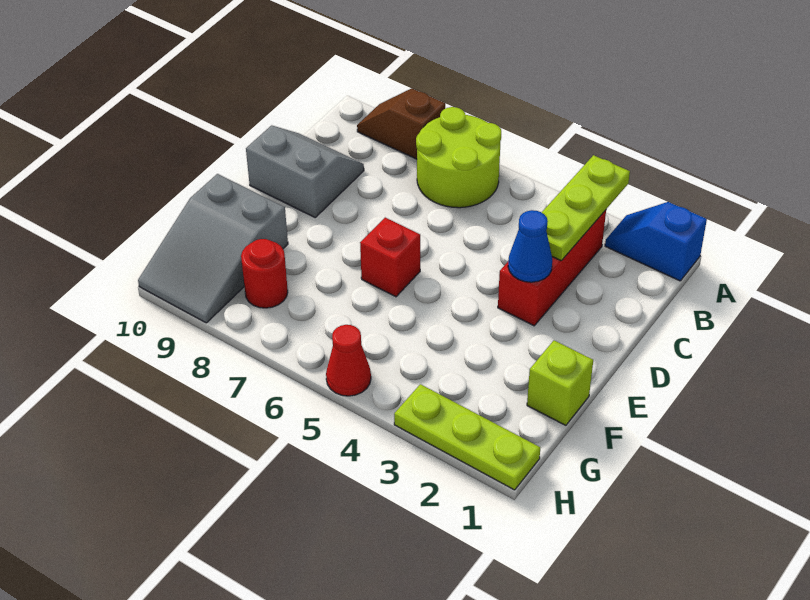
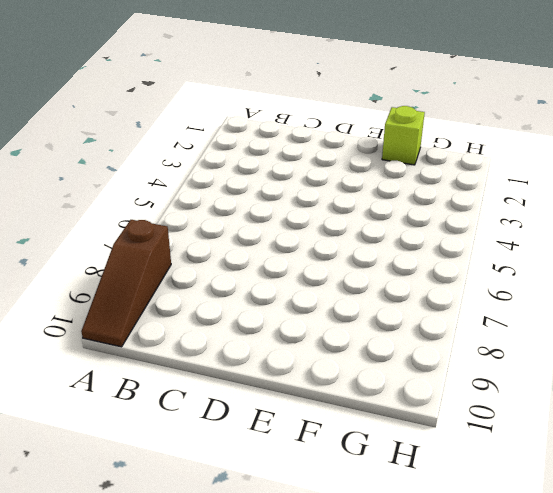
brown slope A8:A10 level 1 top 8 -> brown slope A8:A9 level 1 top 8
none -> blue slope A1:A2 level 1 top 1
none -> lime round brick A6:B7 level 1
none -> red brick B3:D3 level 1

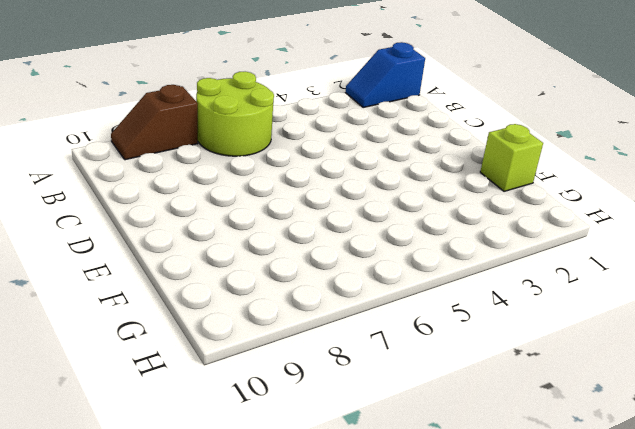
none -> red brick B3:D3 level 1
none -> grey slope C9:D10 level 1 top D
none -> red brick E6 level 1

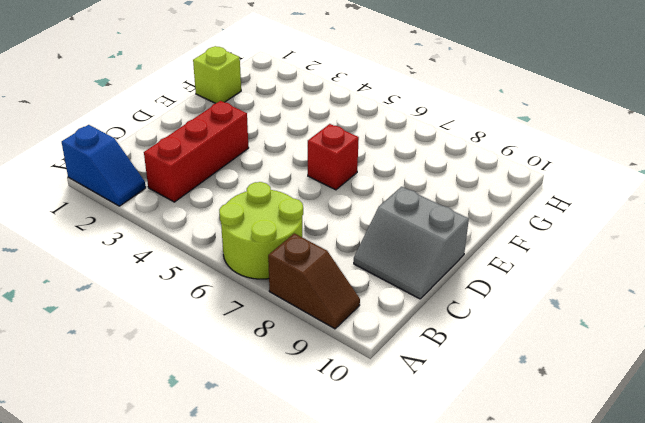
none -> grey slope F9:H10 level 1 top F
none -> red round brick G8 level 1
none -> lime plate H1:H3 level 1

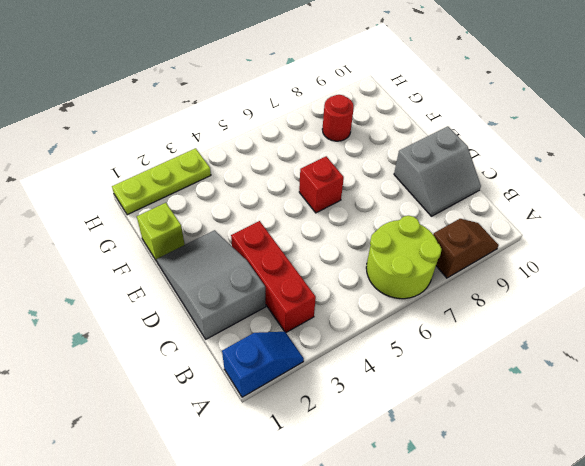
grey slope C1:E2 level 1 top C -> grey slope F9:H10 level 1 top F
none -> red cone H5 level 1
none -> lime plate A3:C3 level 2
none -> blue cone D3 level 2

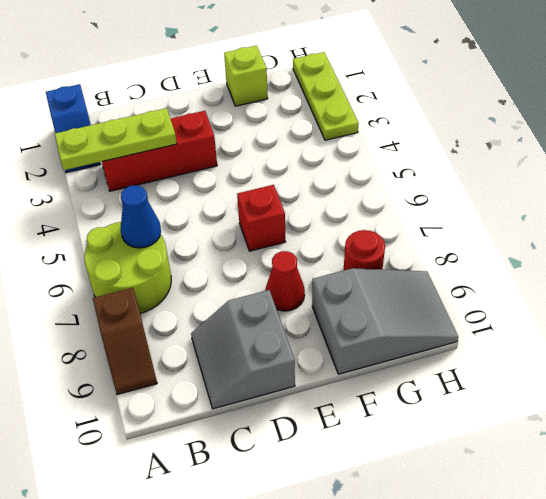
blue cone B6 level 2 -> blue cone D3 level 2
red cone E8 level 1 -> red cone H5 level 1

